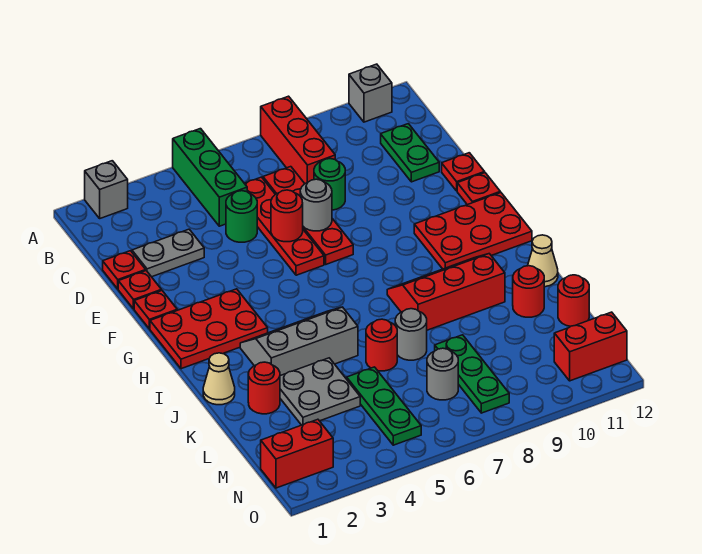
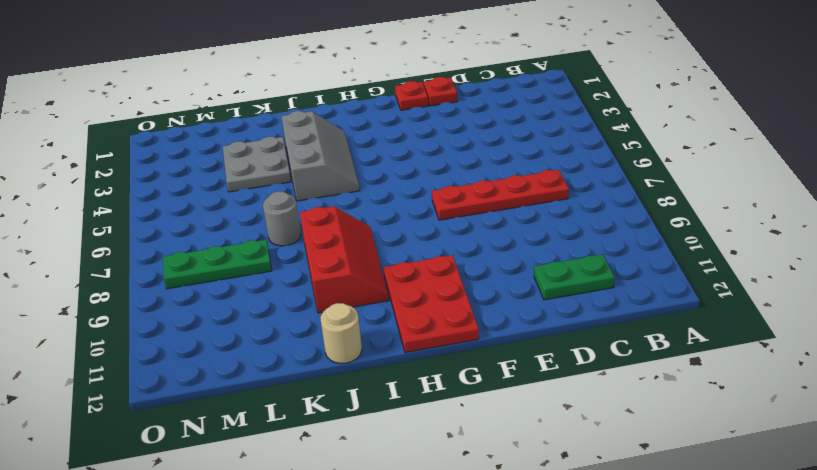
tan round brick J12 level 1 -> tan cone J12 level 1
none -> grey brick A2 level 1
none -> green brick A5:C5 level 1
none -> red brick A8:C8 level 1
none -> grey brick A11 level 1

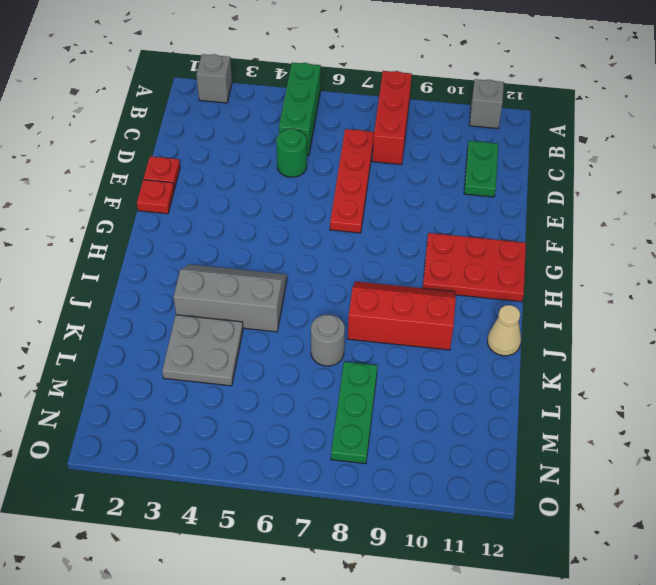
none -> red plate C6:F6 level 1
none -> red plate D1 level 1
none -> grey plate D2:D3 level 1
none -> green round brick D8 level 1

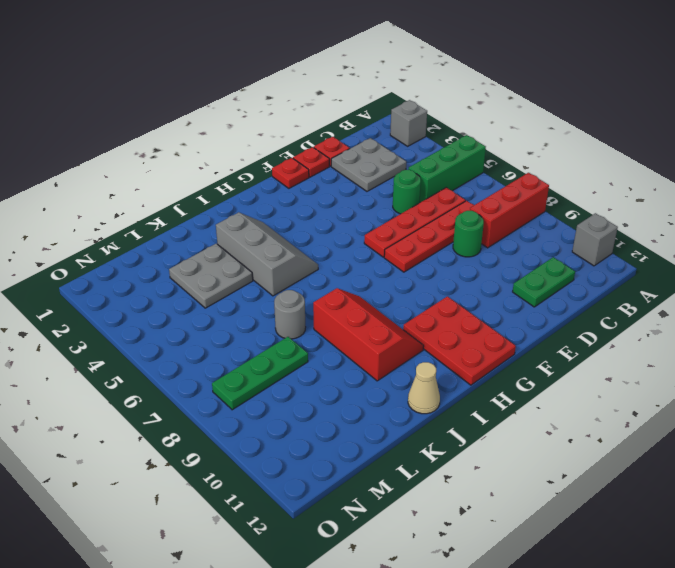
grey plate C2:D3 level 1 -> grey plate D2:D3 level 1
none -> red plate E12 level 1
none -> red plate F12 level 1
none -> red plate G1:H3 level 1
none -> tan cone J1 level 1

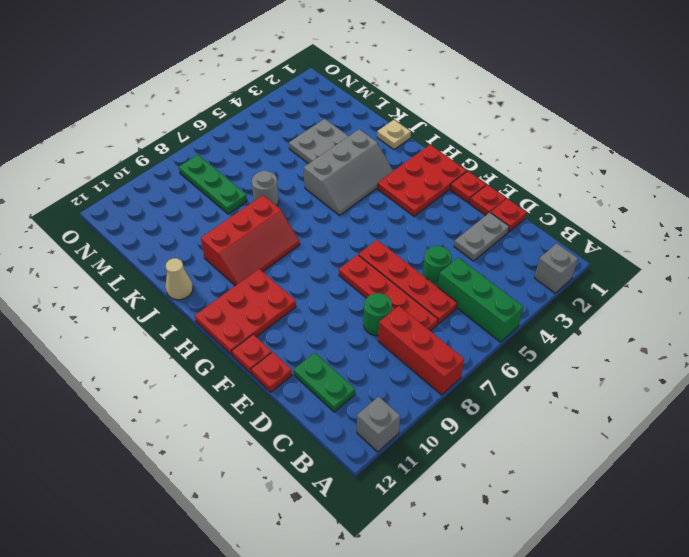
tan plate J1 level 1 -> tan cone J1 level 1
none -> red round brick K2 level 1
none -> red round brick K6 level 1
none -> red round brick K11 level 1
none -> green plate L5:N5 level 1

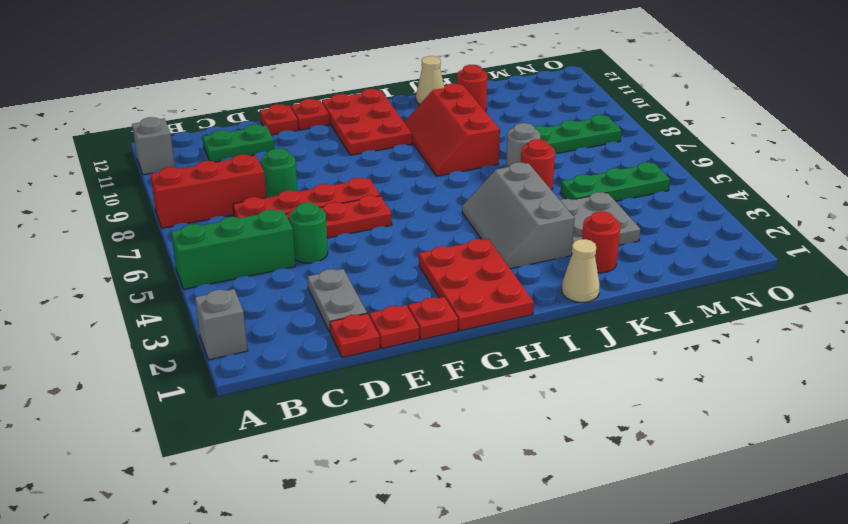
none -> red round brick L12 level 1
none -> grey round brick M7 level 1
none -> red brick N1:N2 level 1
none -> red brick N11:N12 level 1

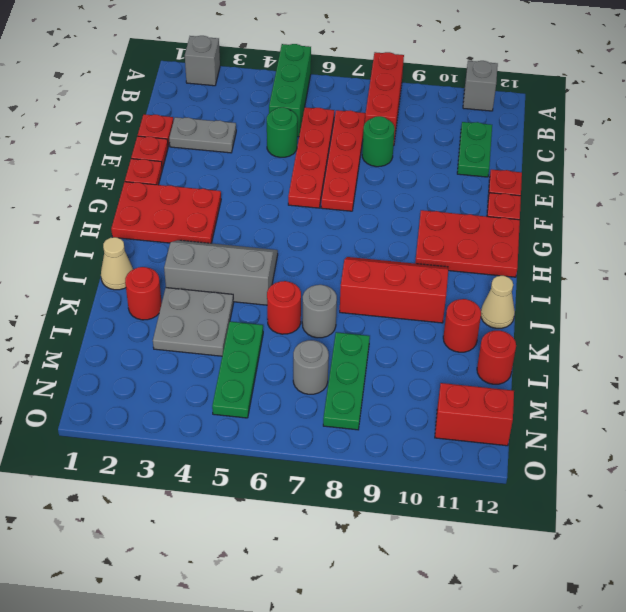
none -> red brick N1:N2 level 1
none -> red round brick E6 level 2
none -> grey round brick E7 level 2

